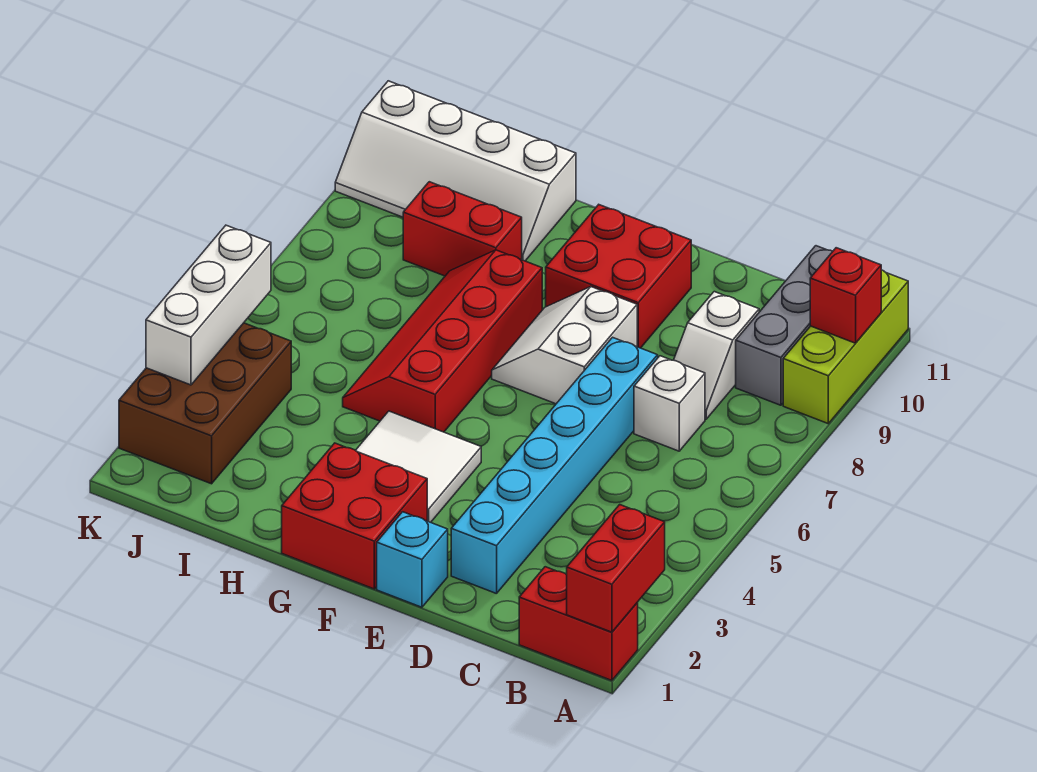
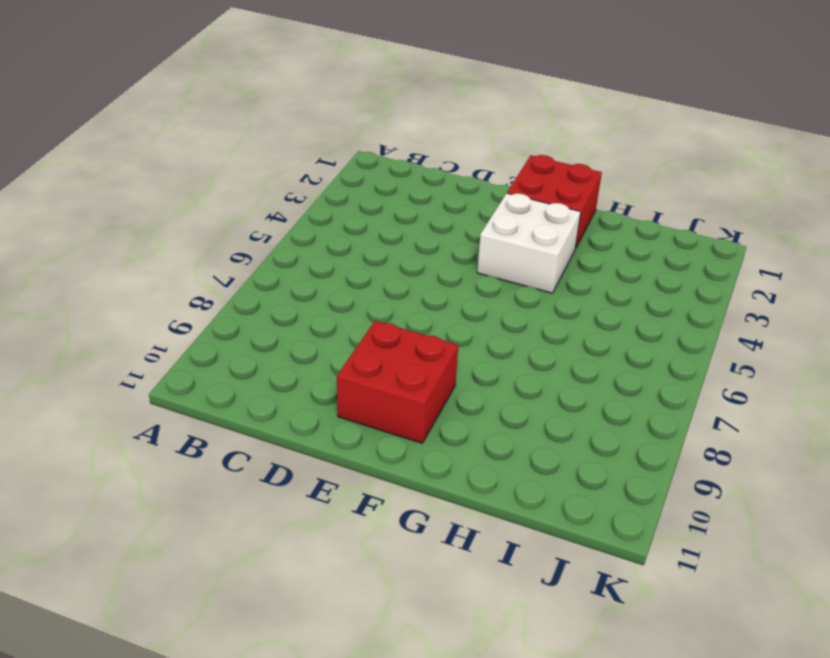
white brick F3:G4 level 1 -> white tile F3:G4 level 1
none -> red brick A1:B1 level 1
none -> lime brick A9:A11 level 1
none -> grey brick B9:B11 level 1

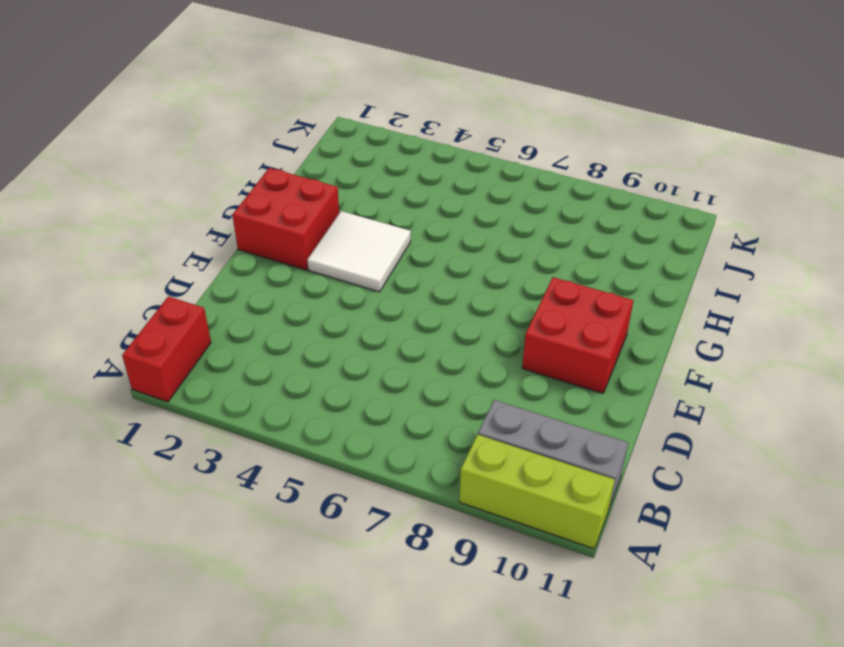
none -> white brick C7 level 1
none -> white slope C8:C9 level 1 top 9
none -> cyan brick D2:D7 level 1

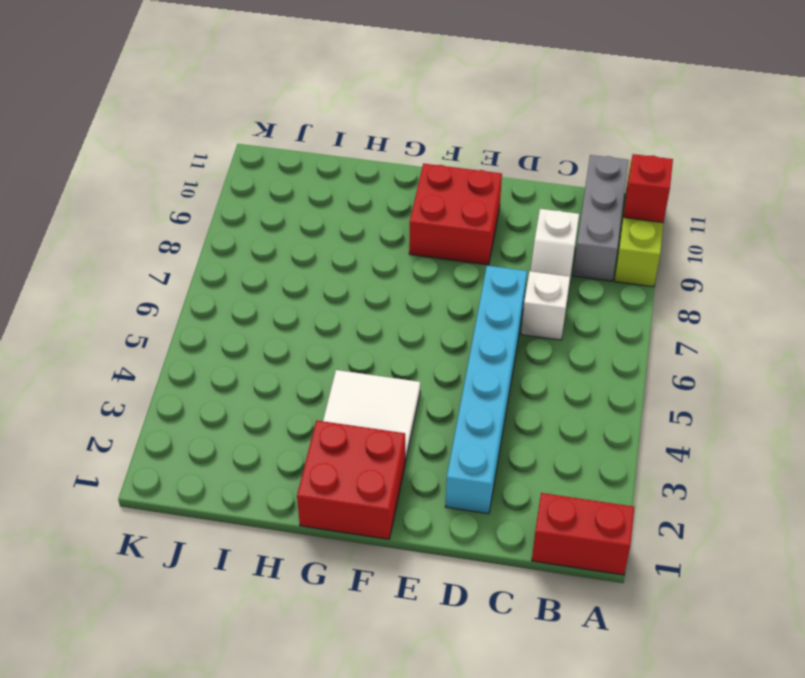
none -> cyan brick E1 level 1
none -> white slope E7:F8 level 1 top E
none -> red slope G5:H8 level 1 top G

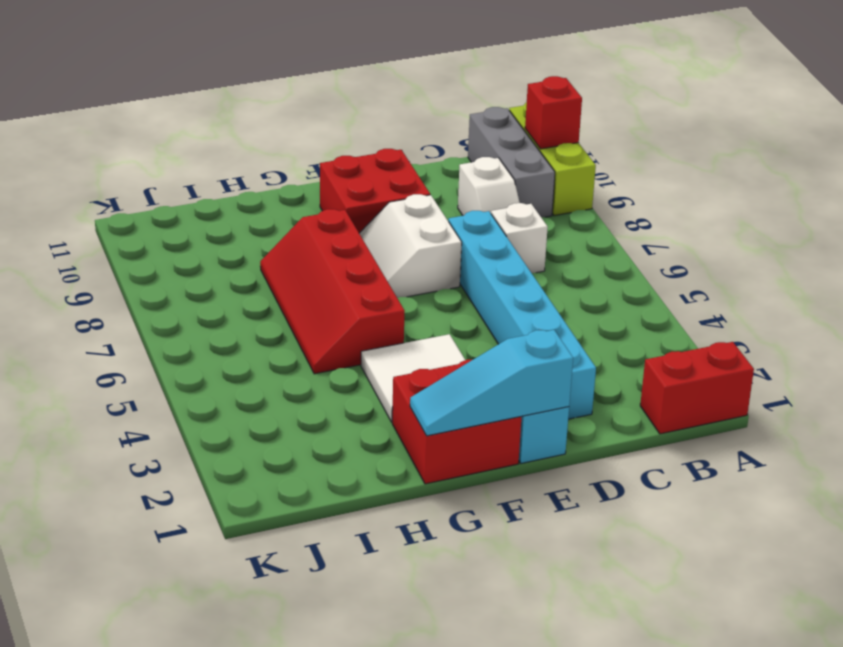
cyan slope E1:G1 level 2 top E -> none
none -> red brick H9:I9 level 1
none -> white slope H10:K11 level 1 top 11
none -> brown brick J2:K4 level 1

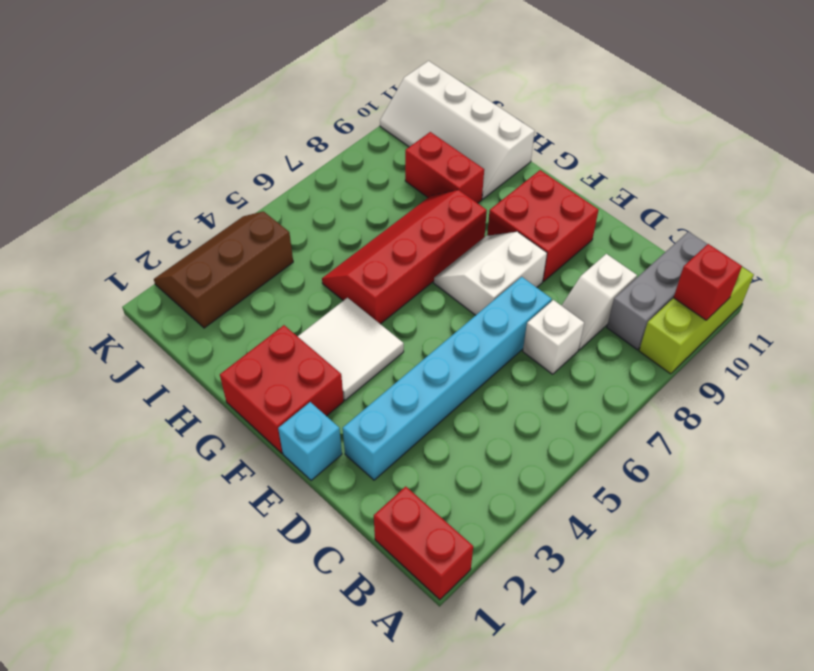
brown slope J2:K4 level 1 top J -> brown brick J2:K4 level 1
none -> red brick A1:A2 level 2
none -> white brick K3:K5 level 2

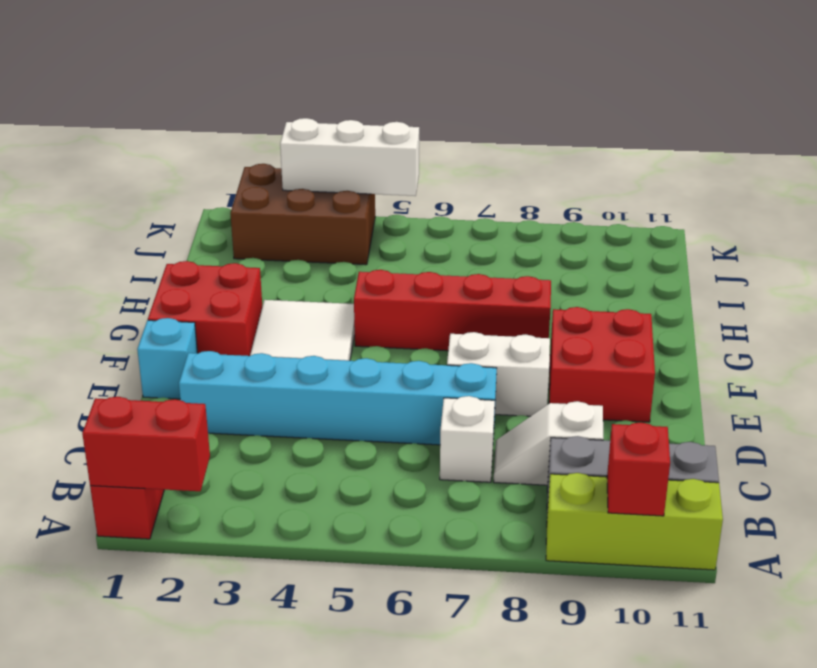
none -> red brick H9:I9 level 1
none -> white slope H10:K11 level 1 top 11

